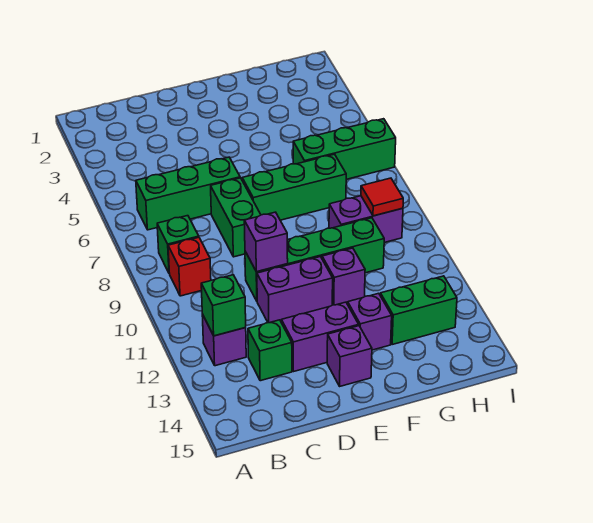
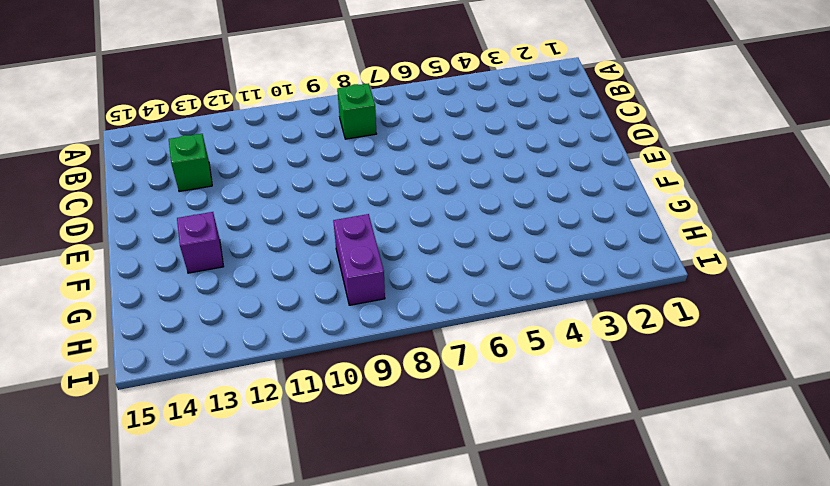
none -> green brick B6:D6 level 1
none -> red brick B9 level 1
none -> purple brick B12 level 1

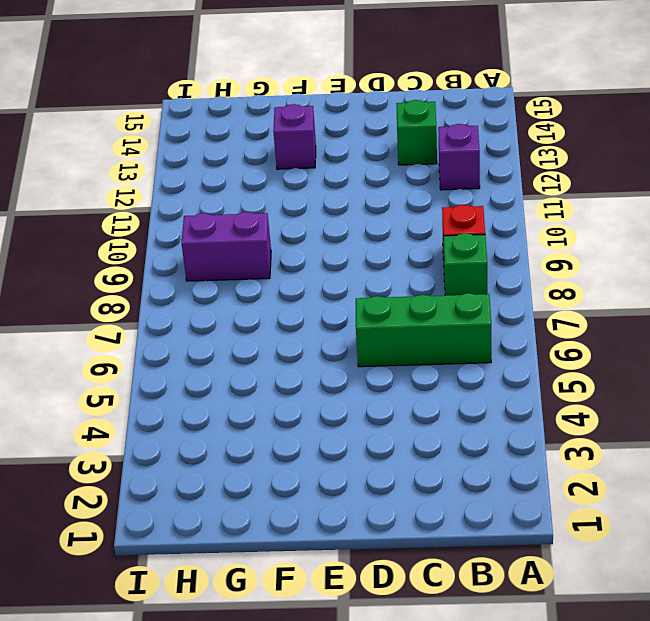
none -> green brick D7:D8 level 1
none -> green brick D10:G10 level 1
none -> purple brick D11:E11 level 1

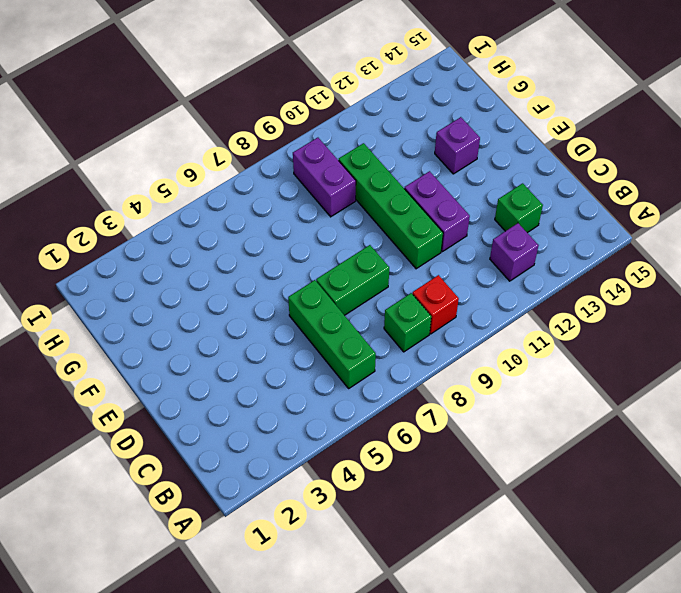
none -> purple brick D13:E13 level 1
none -> green brick E7:G7 level 1
none -> purple brick E14 level 1

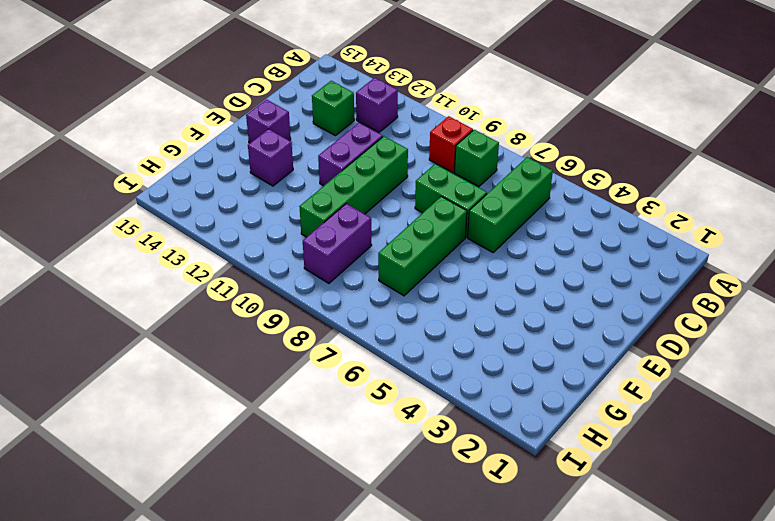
none -> purple brick D13:E13 level 1
none -> purple brick F11 level 1
none -> green brick G6:I6 level 1

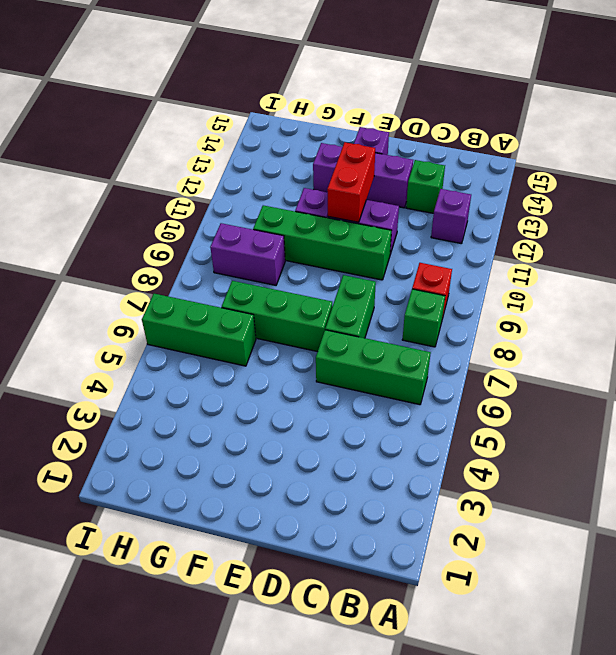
red brick E11:E12 level 2 -> none
none -> green brick G13:H13 level 1
none -> green brick B12 level 2
none -> purple brick D10 level 2

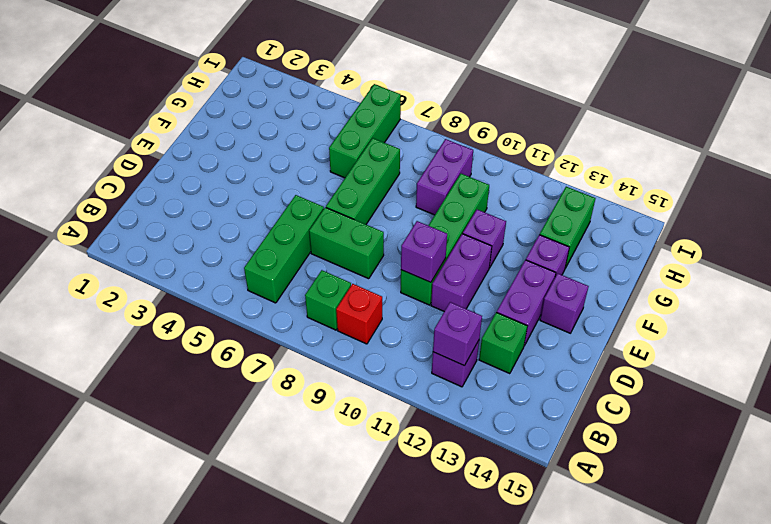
purple brick B12 level 2 -> green brick B12 level 2
none -> red tile H9 level 2

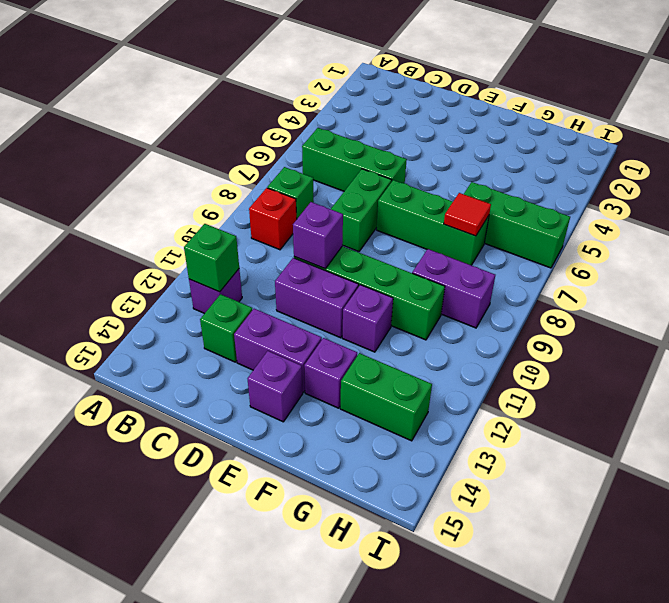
red tile G7 level 2 -> red tile H9 level 2

